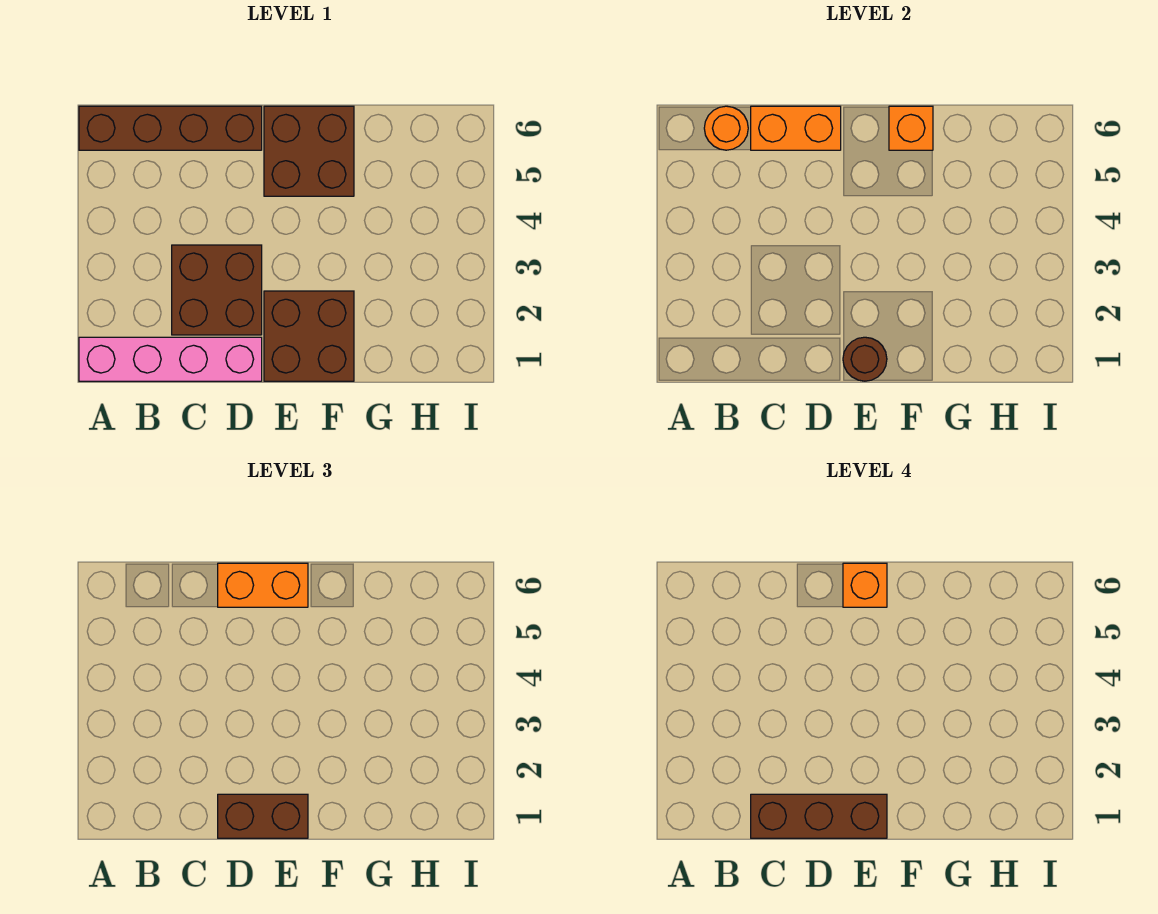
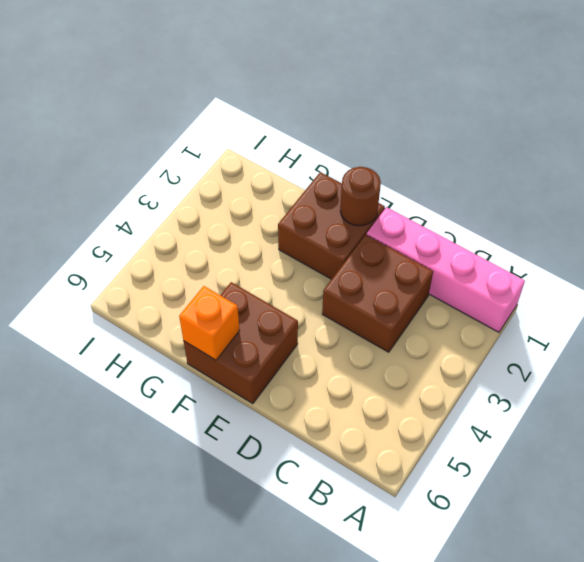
none -> brown brick A6:D6 level 1
none -> orange round brick B6 level 2
none -> orange brick C6:D6 level 2

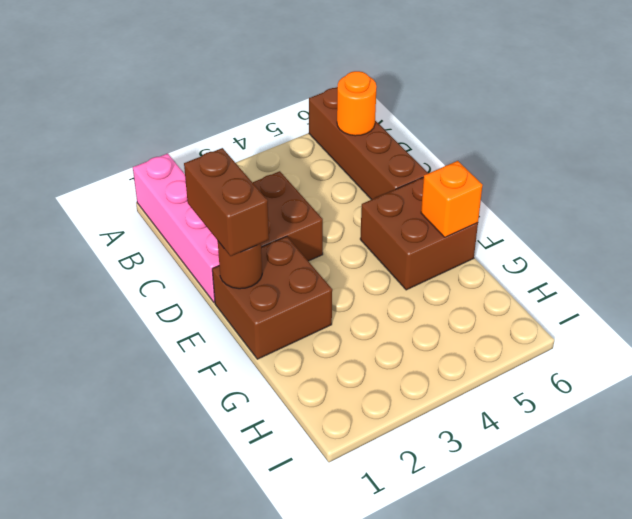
none -> orange brick C6:D6 level 2
none -> orange brick D6:E6 level 3
none -> brown brick C1:E1 level 4

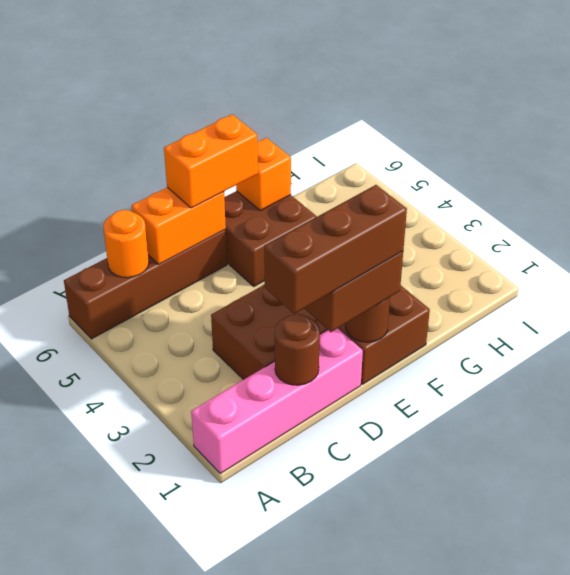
brown round brick C1 level 2 -> none
none -> orange brick E6 level 4

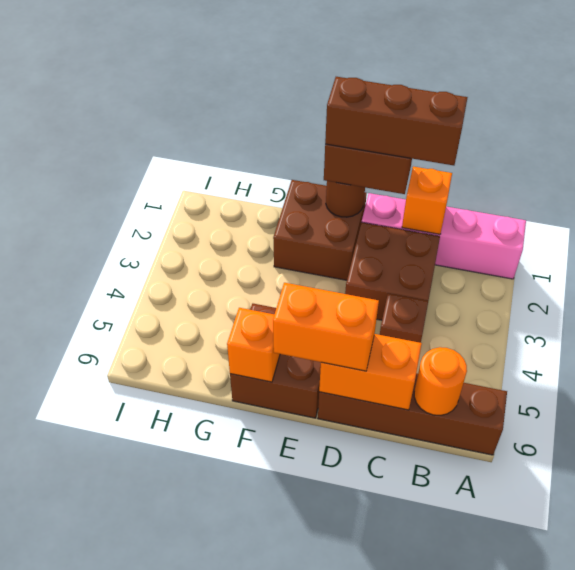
orange brick C1 level 2 -> orange brick E6 level 4
brown brick C4 level 1 -> none

